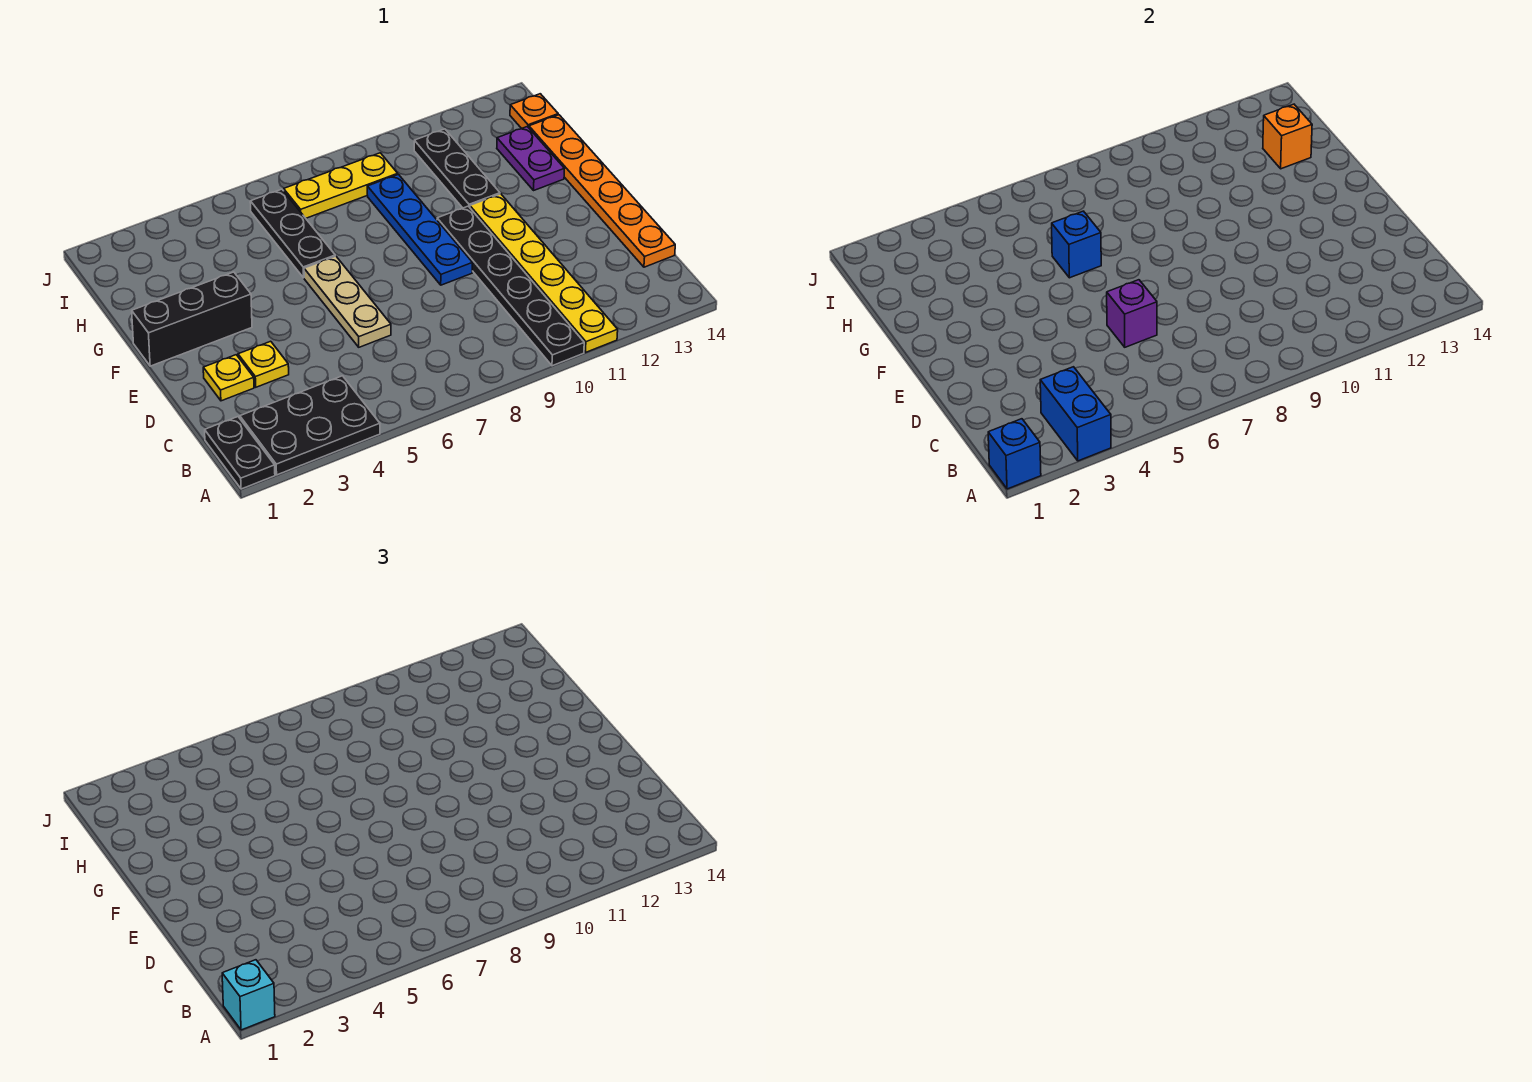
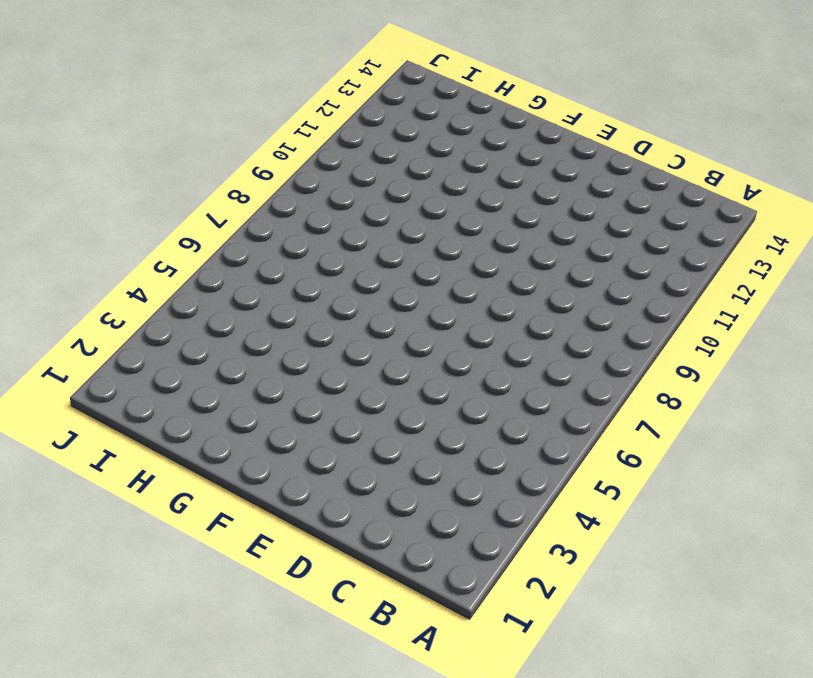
none -> black plate A1:B1 level 1
none -> black plate A2:B4 level 1
none -> black plate A10:F10 level 1

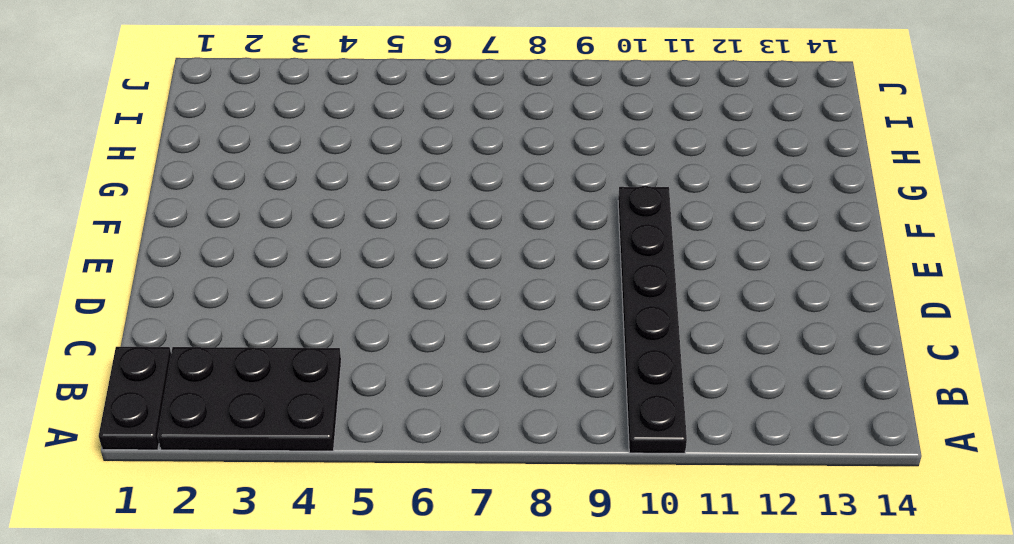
none -> yellow plate A11:F11 level 1
none -> orange plate C14:H14 level 1
none -> yellow plate D2 level 1

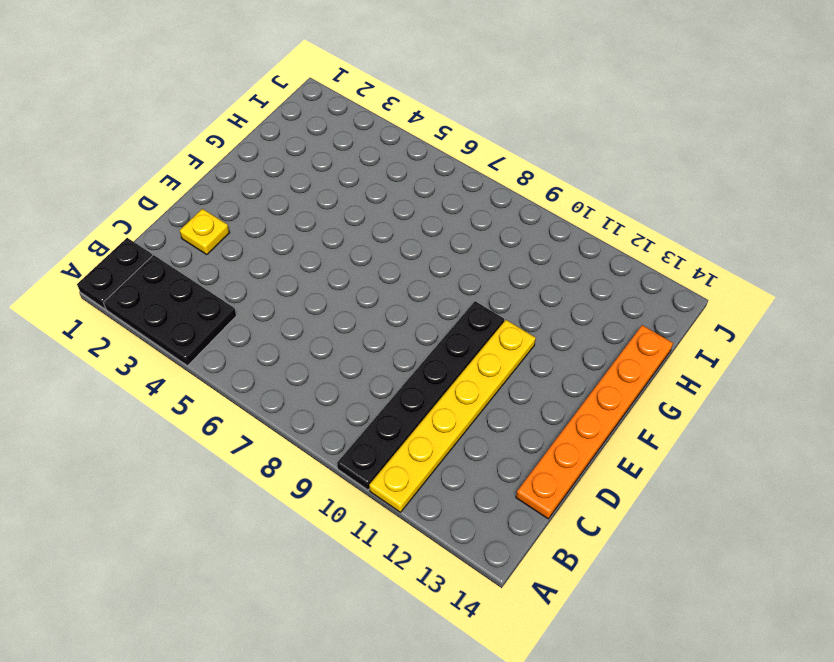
none -> yellow plate D3 level 1
none -> tan plate D6:F6 level 1
none -> blue plate E9:H9 level 1

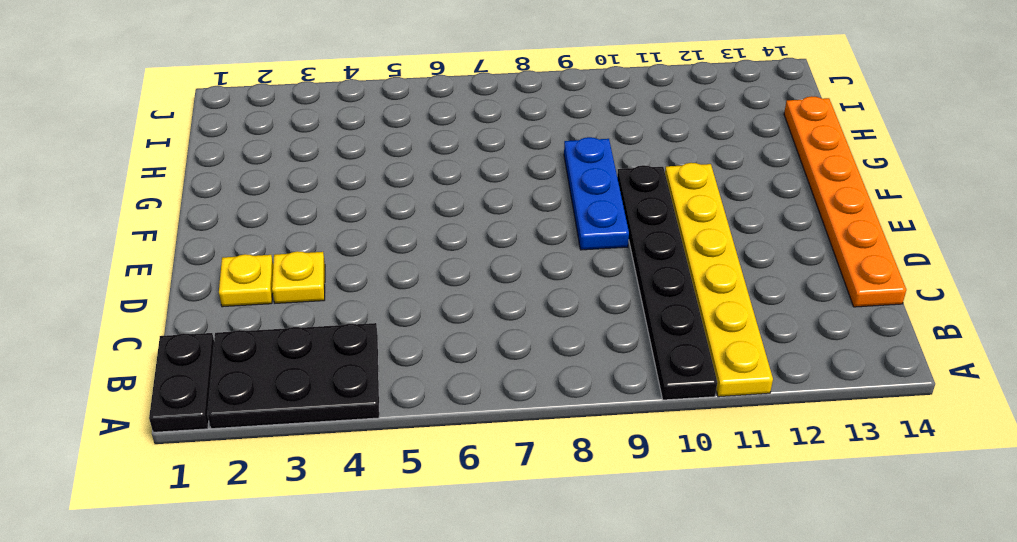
blue plate E9:G9 level 1 -> blue plate E9:H9 level 1
none -> tan plate D6:F6 level 1
none -> black brick F1:F3 level 1
none -> black plate G6:I6 level 1

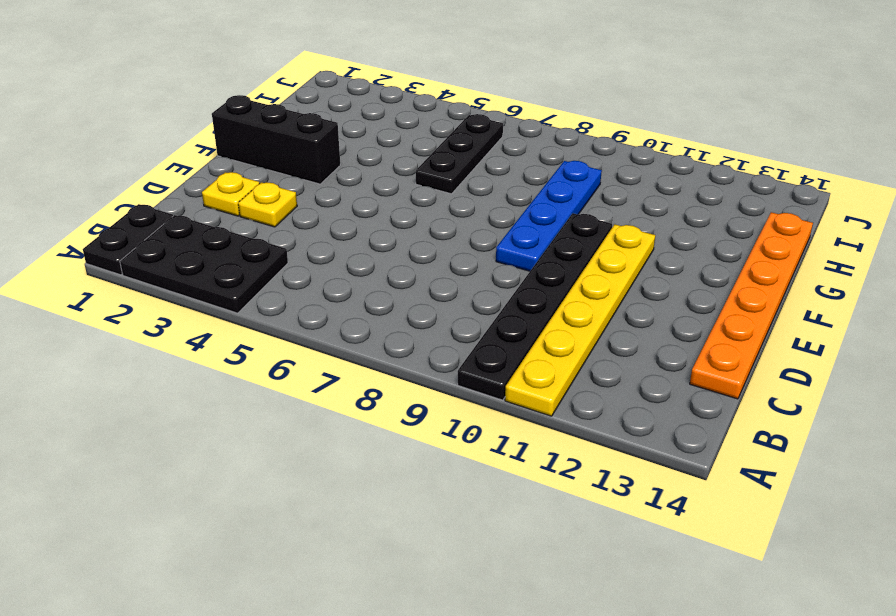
none -> tan plate D6:F6 level 1
none -> black plate G11:I11 level 1
none -> purple plate G13:H13 level 1

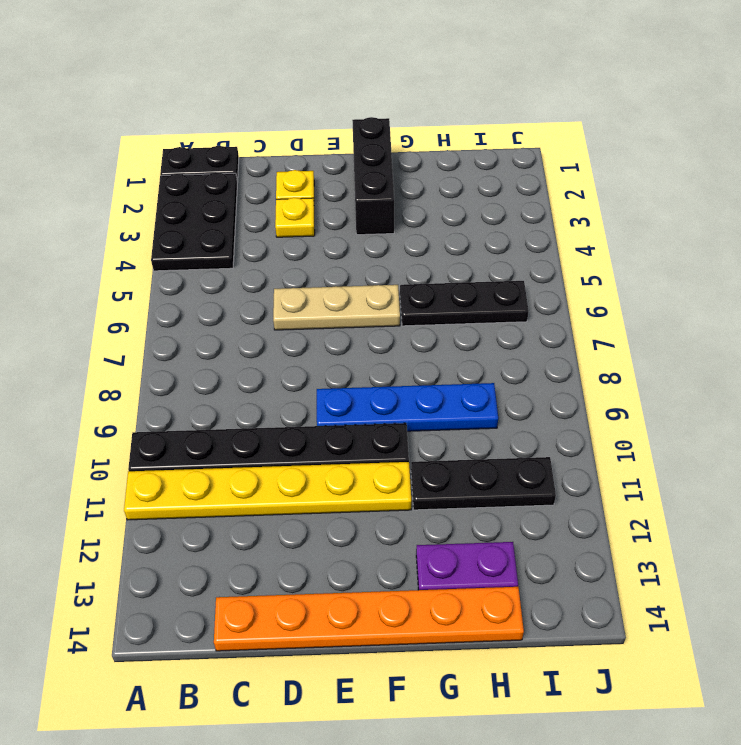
none -> yellow plate I7:I9 level 1
none -> orange plate I14 level 1
none -> blue brick A1 level 2

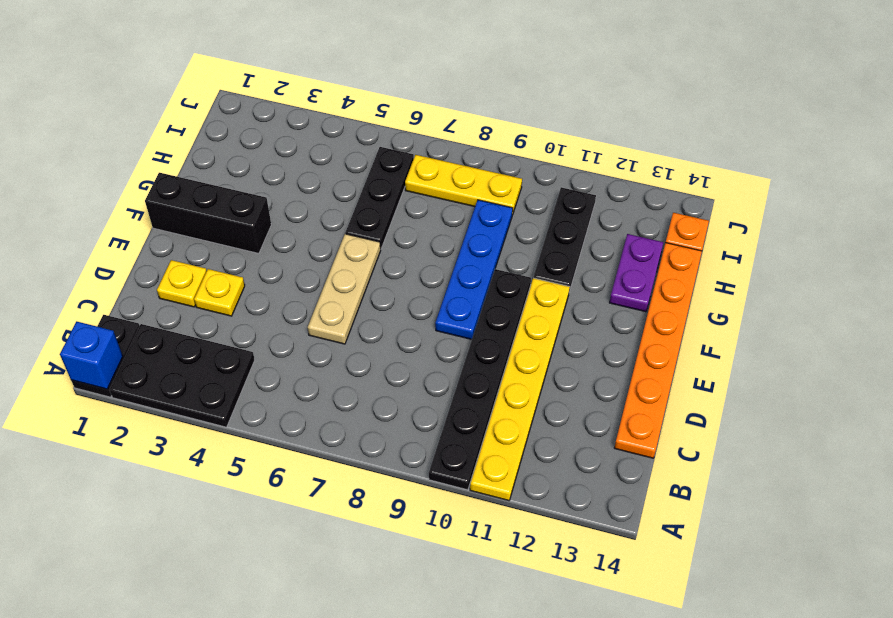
none -> blue brick A3:B3 level 2
none -> purple brick D6 level 2
none -> blue brick G6 level 2

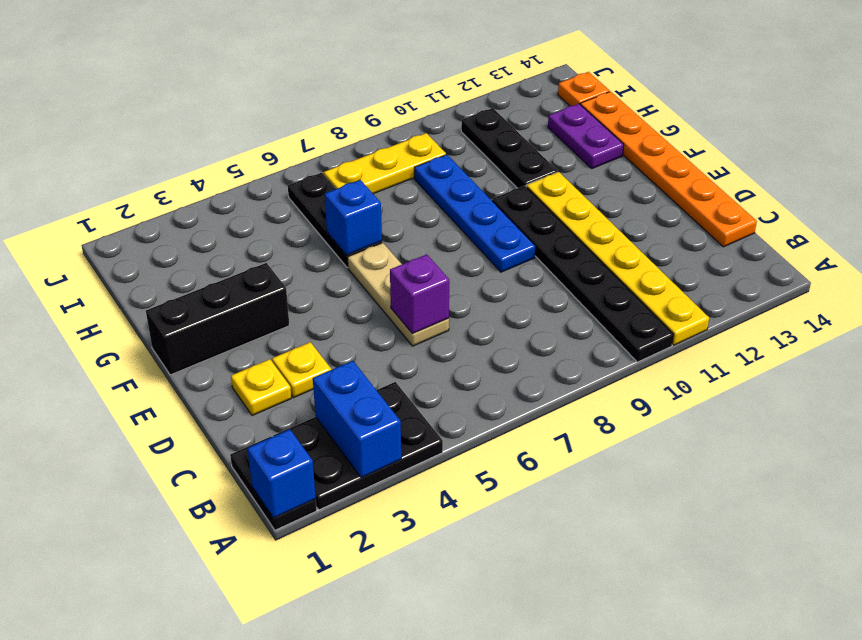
none -> orange brick H13 level 2
none -> cyan brick A1 level 3

